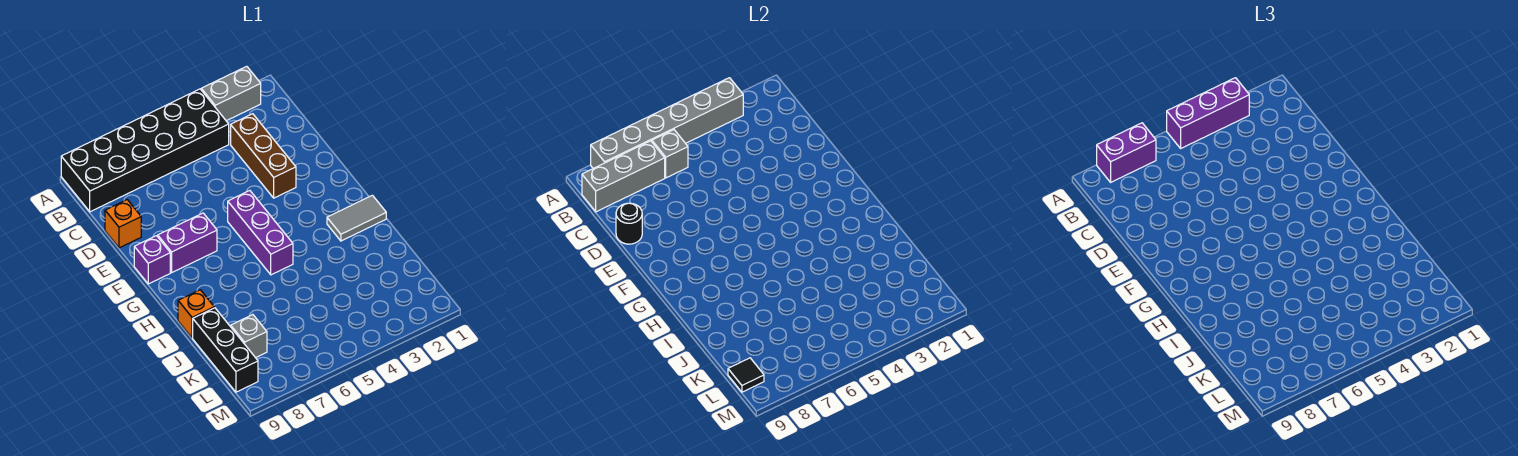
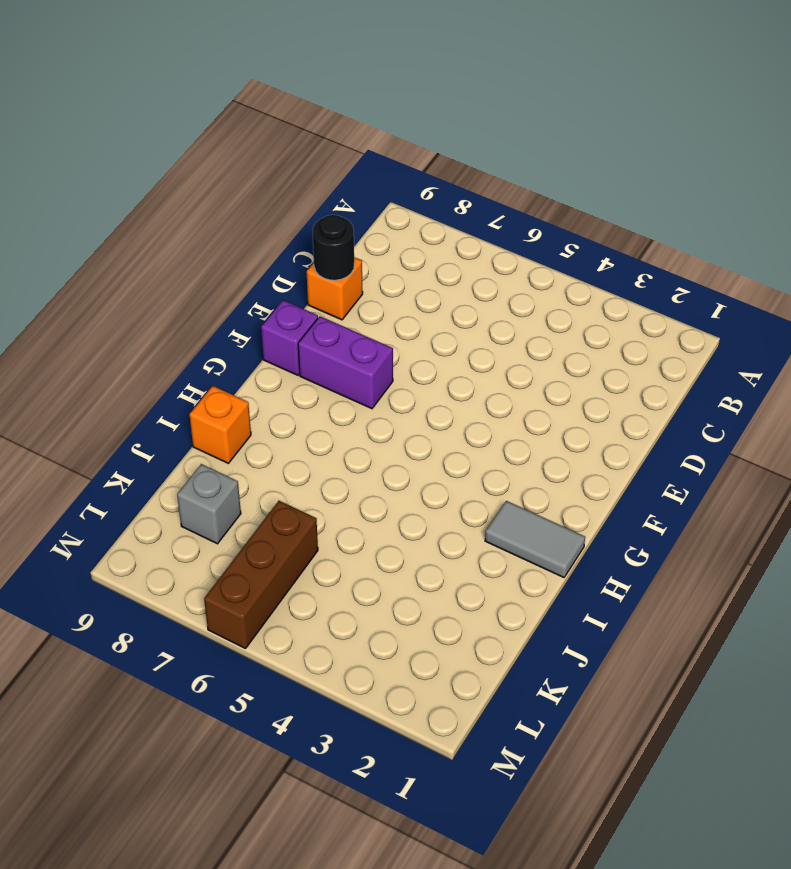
brown brick K6:M6 level 1 -> brown brick C3:E3 level 1
none -> grey brick A2:A3 level 1
none -> black brick A4:B9 level 1
none -> purple brick F5:H5 level 1

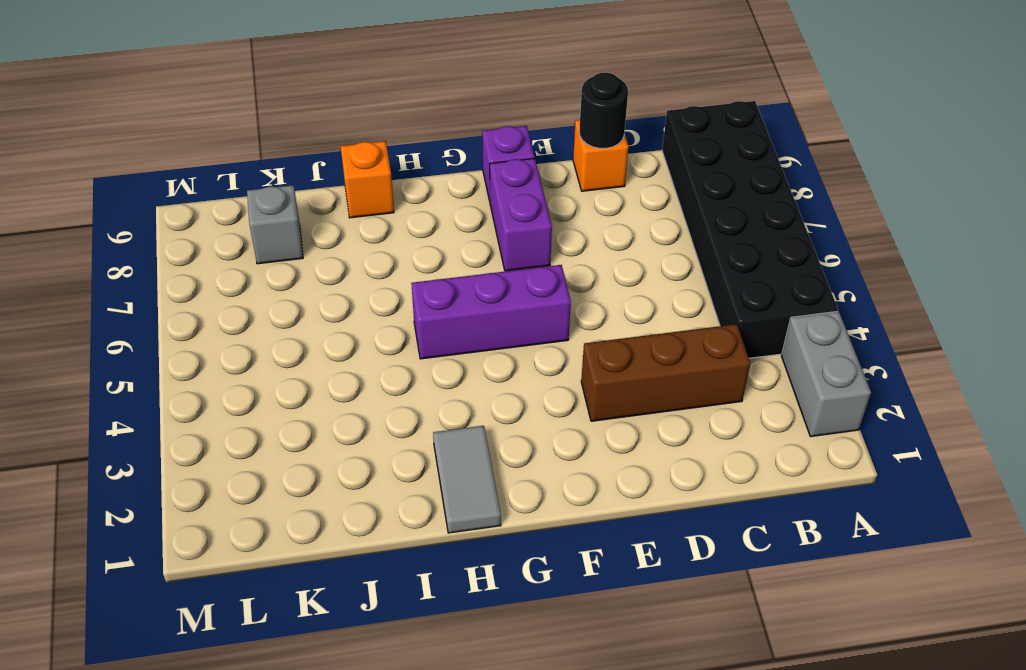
none -> black brick J9:L9 level 1
none -> grey brick A3:A8 level 2
none -> grey brick B6 level 2

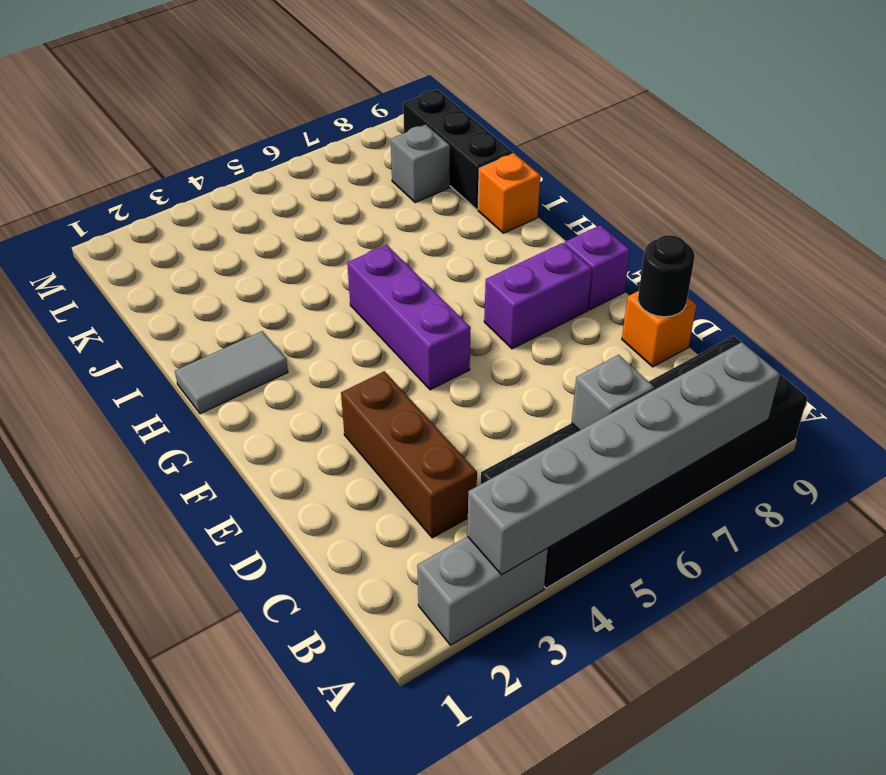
none -> grey brick B7:B9 level 2
none -> black tile L9 level 2
none -> purple brick A3:A5 level 3

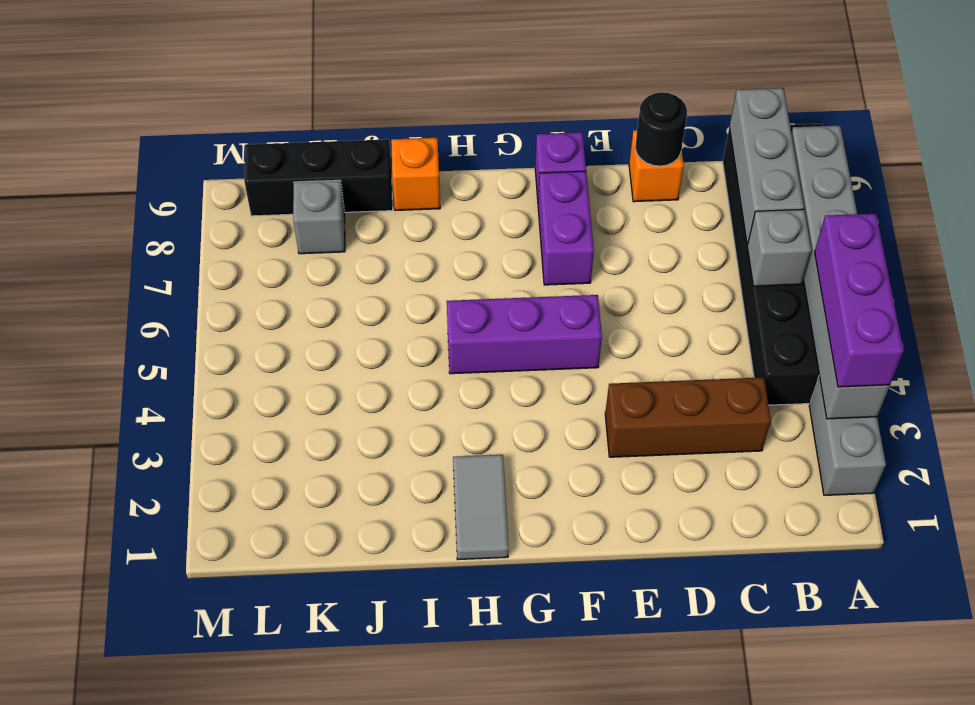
none -> black tile L9 level 2
none -> purple brick A7:A8 level 3

